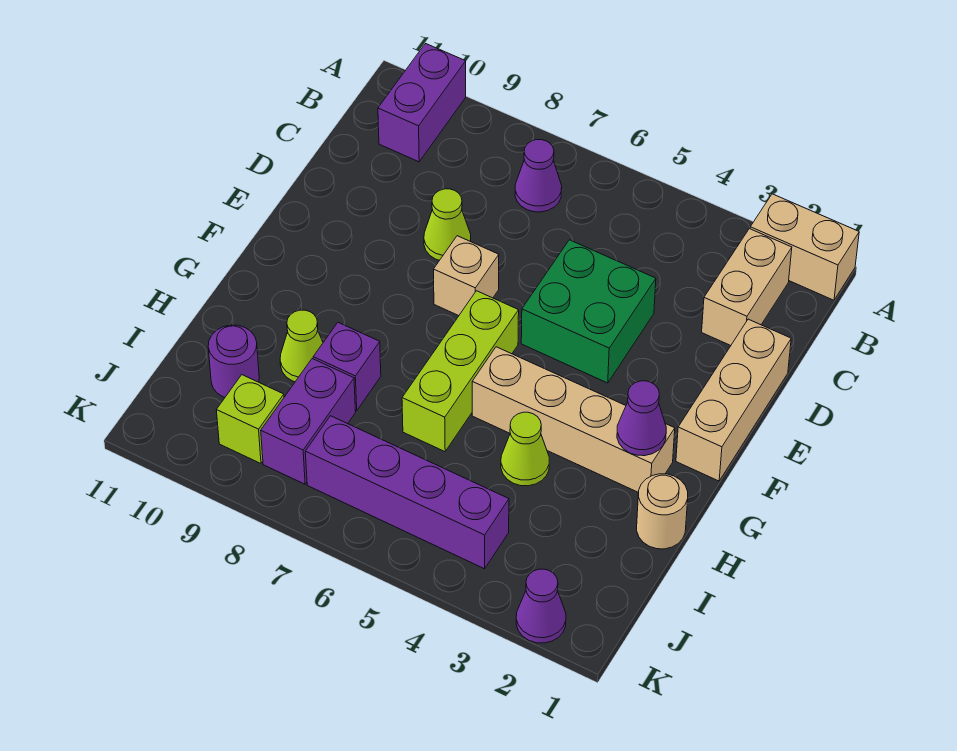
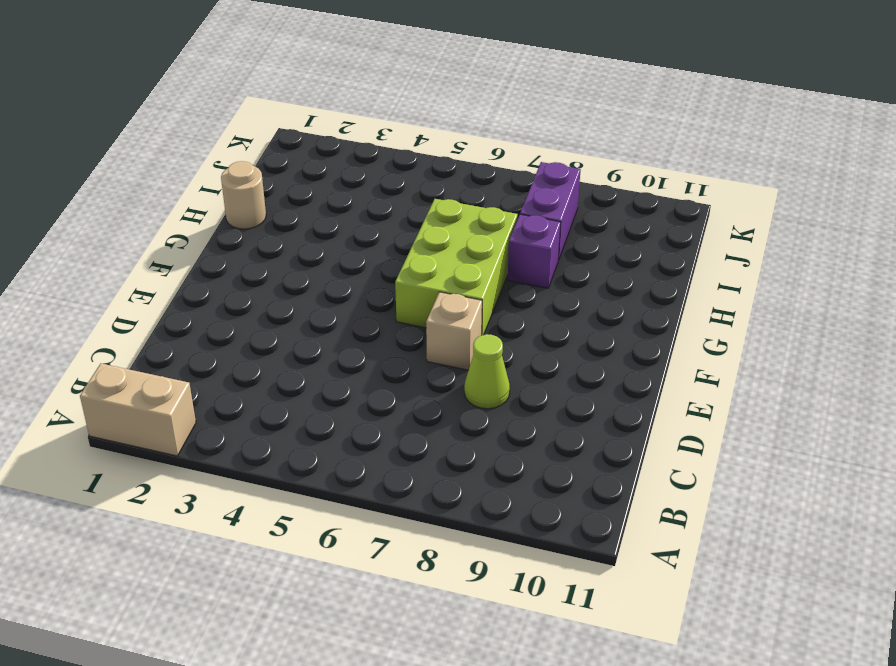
lime brick F6:H7 level 1 -> lime brick F6:H6 level 1
none -> purple brick A10:B10 level 1
none -> tan brick B2:C2 level 1
none -> purple cone B7 level 1

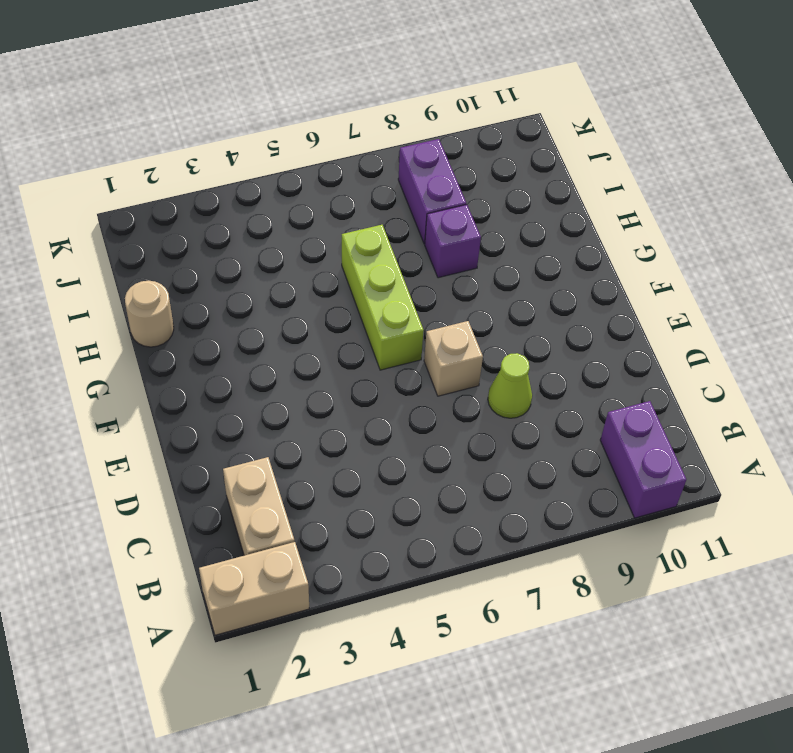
none -> purple cone B7 level 1
none -> tan brick D1:F1 level 1
none -> green brick D4:E5 level 1

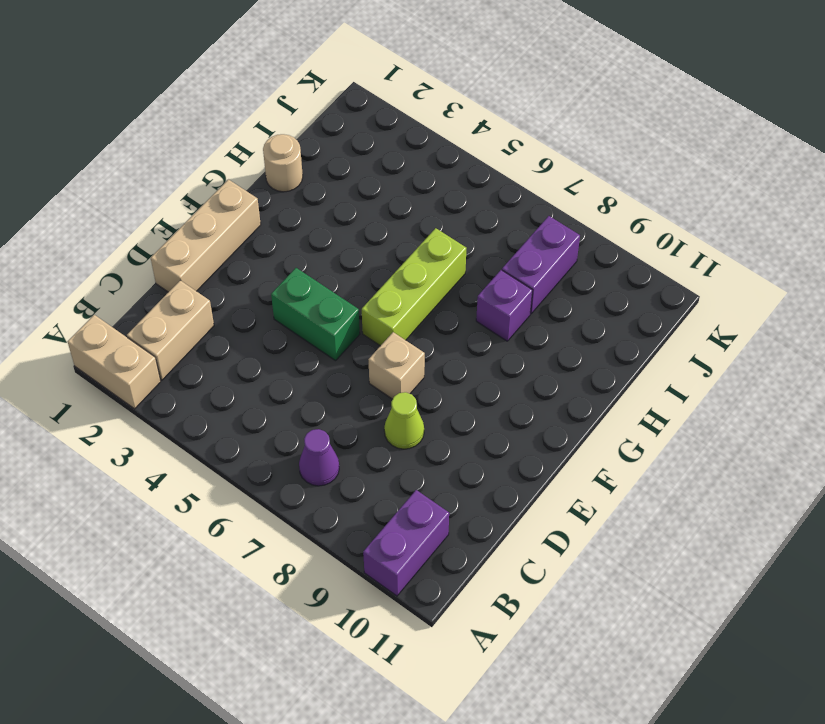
green brick E4:E5 level 1 -> green brick D4:E5 level 1
none -> tan brick G2:G5 level 1
none -> lime cone H4 level 1
none -> lime cone H9 level 1

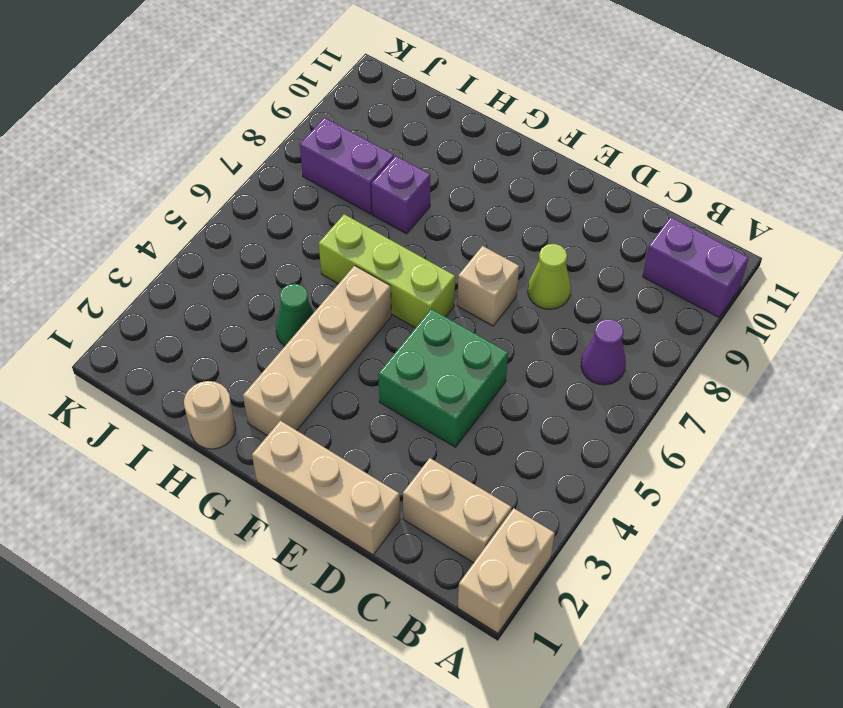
green cone H4 level 1 -> lime cone H4 level 1
none -> lime cone H9 level 1
none -> purple round brick I10 level 1
none -> purple brick J4:J7 level 1

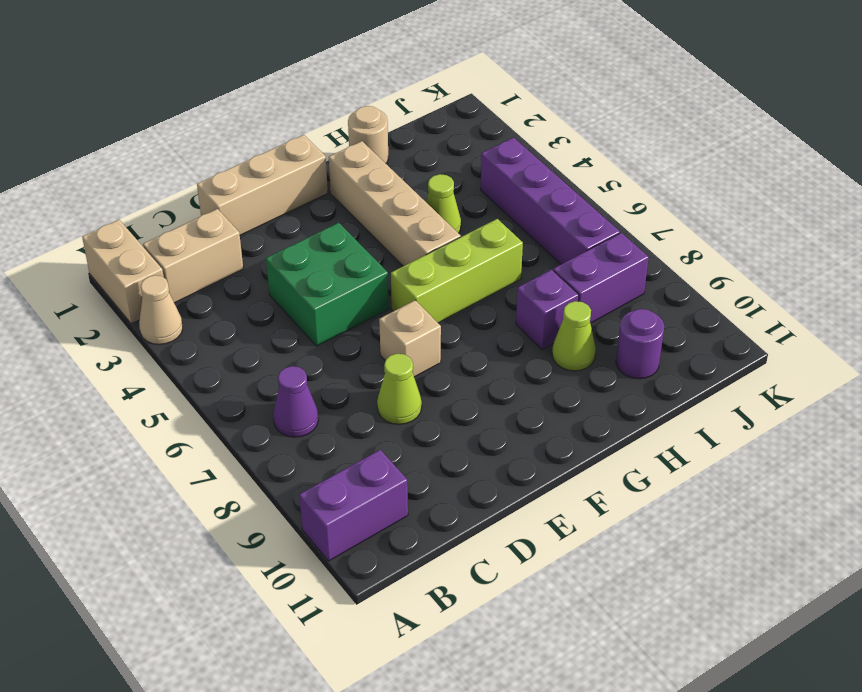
tan cone A3 level 1 -> none
none -> lime brick J9 level 1
none -> purple cone K2 level 1
none -> purple cone G2 level 2

